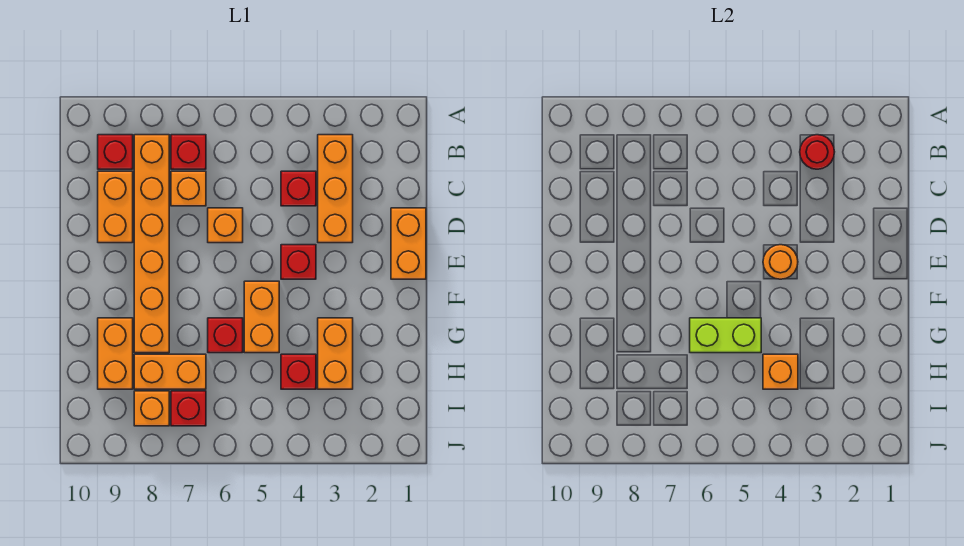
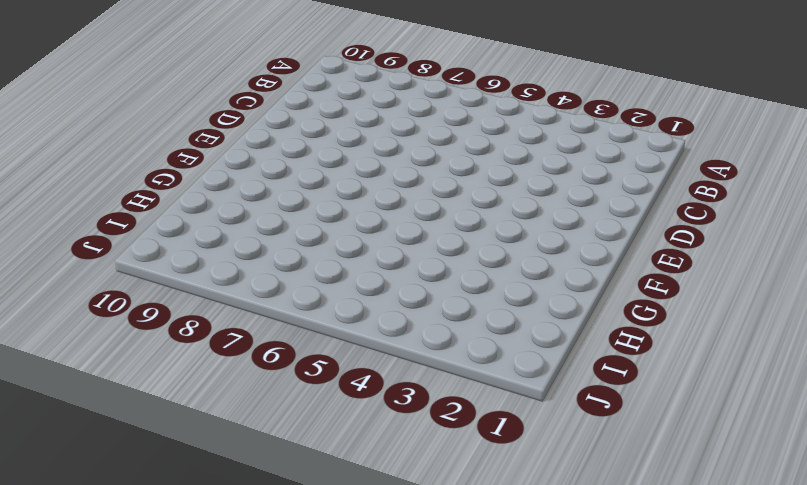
none -> orange brick B3:D3 level 1
none -> red brick B7 level 1
none -> orange brick B8:G8 level 1

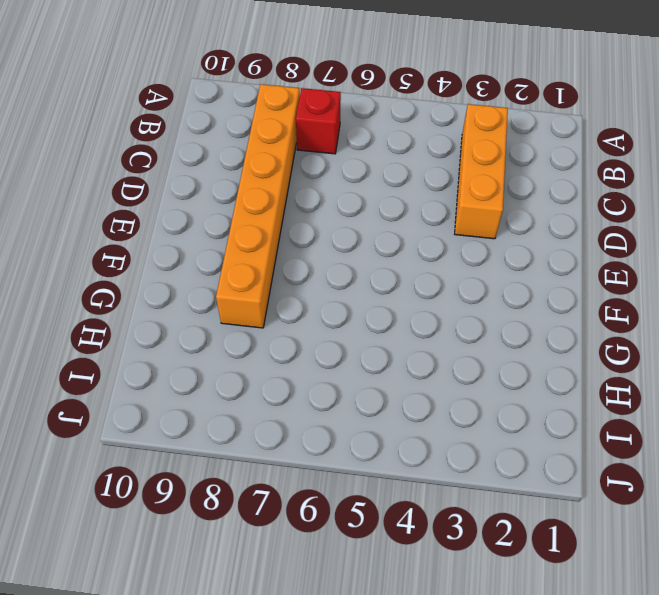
none -> red brick B9 level 1
none -> red brick C4 level 1
none -> orange brick C7 level 1

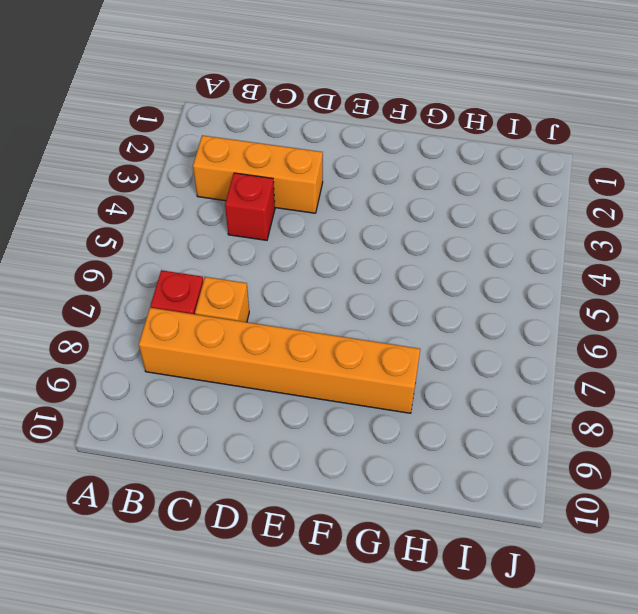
none -> red brick B9 level 1
none -> orange brick C9:D9 level 1
none -> orange brick D1:E1 level 1

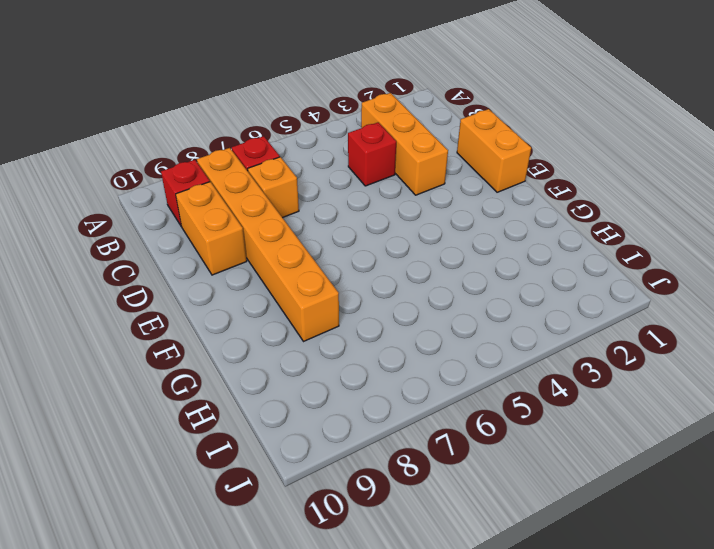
none -> orange brick D6 level 1
none -> red brick E4 level 1
none -> orange brick F5:G5 level 1

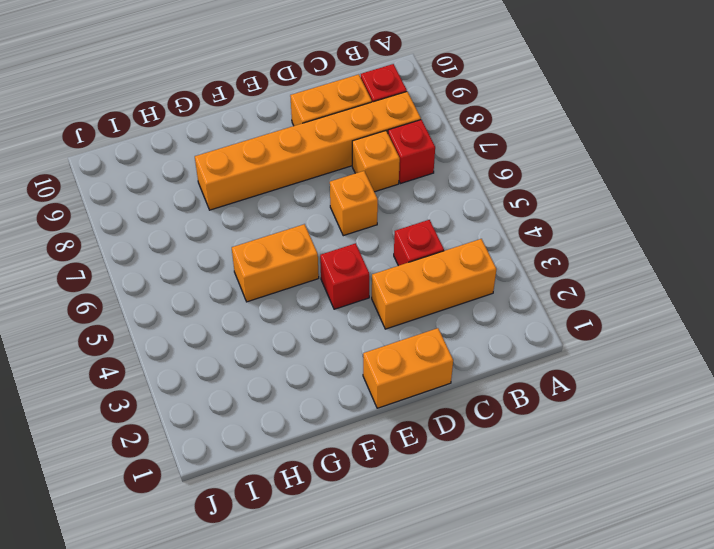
none -> orange brick G3:H3 level 1
none -> red brick G6 level 1
none -> orange brick G9:H9 level 1

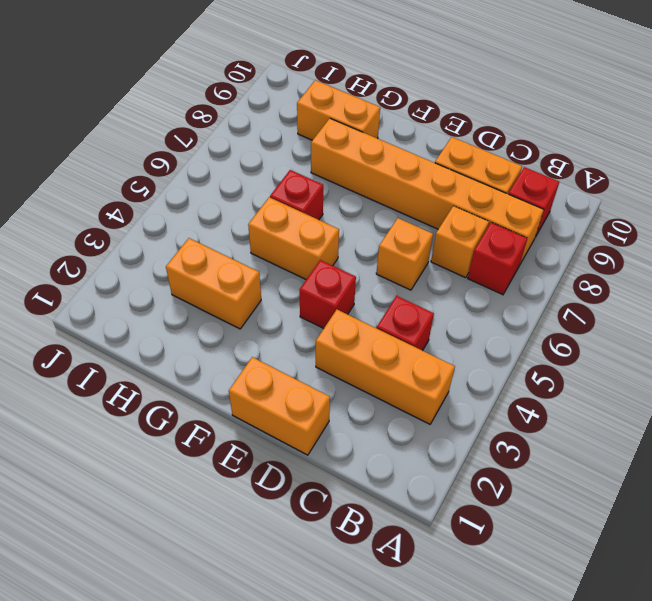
none -> red brick H4 level 1
none -> orange brick H7:H8 level 1
none -> red brick I7 level 1

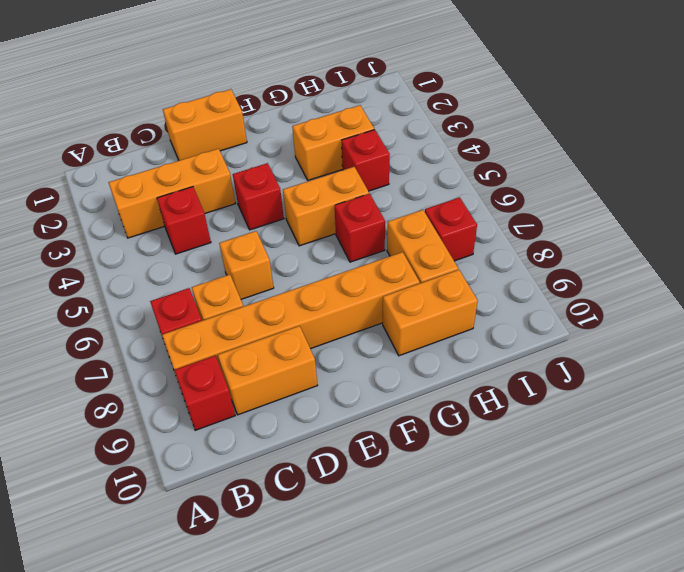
none -> orange brick I8 level 1
none -> red round brick B3 level 2
none -> orange round brick E4 level 2

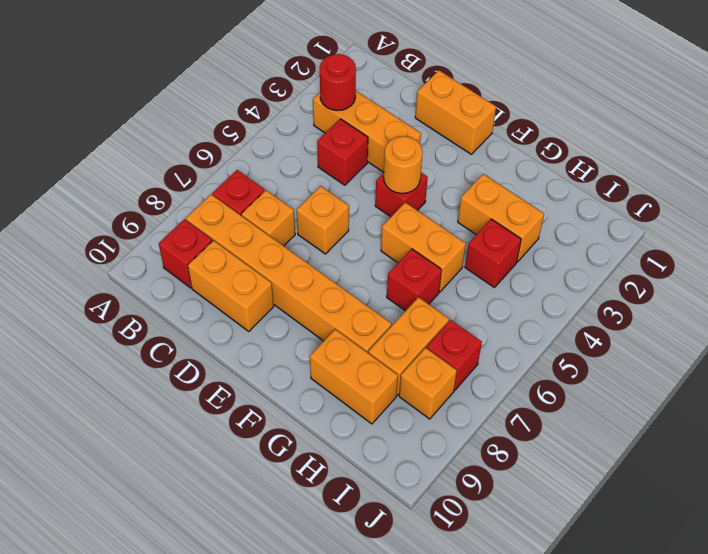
none -> lime brick G5:G6 level 2
none -> orange brick H4 level 2

